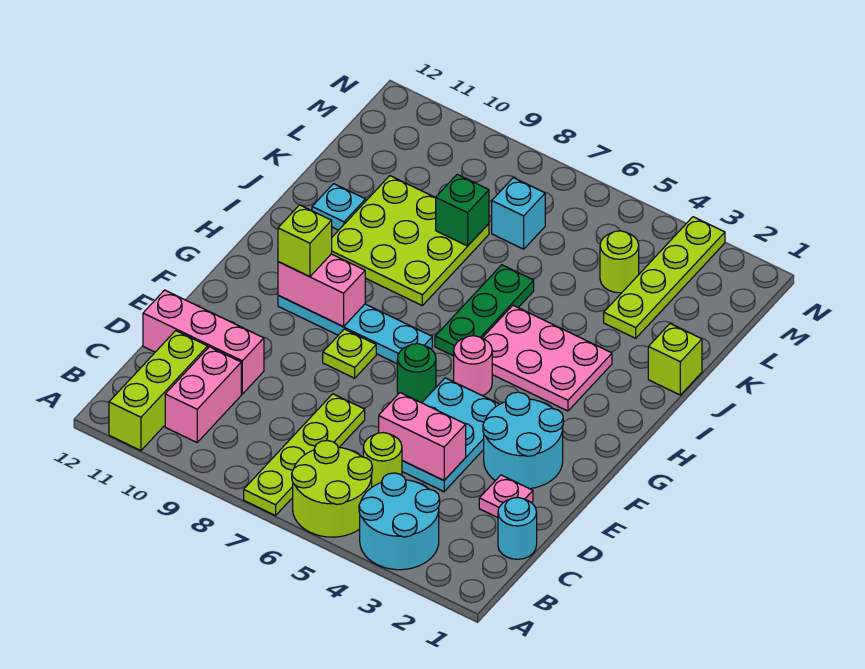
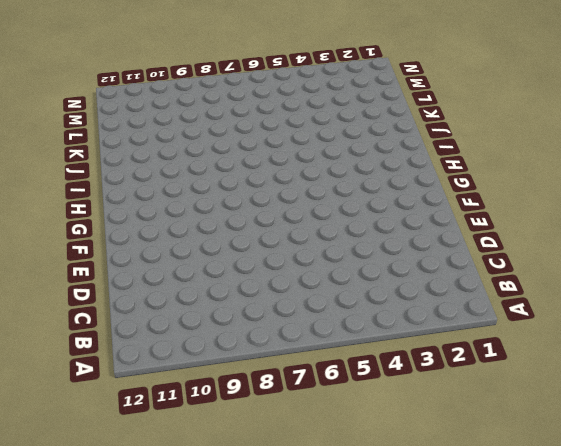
none -> cyan round brick A3:B4 level 1
none -> lime round brick A5:B6 level 1
none -> lime plate A7:D7 level 1

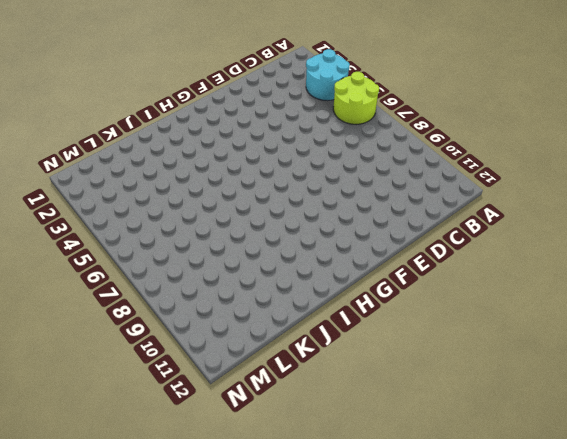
none -> lime plate A7:D7 level 1
none -> lime brick A11:C11 level 1
none -> pink brick B10:C10 level 1

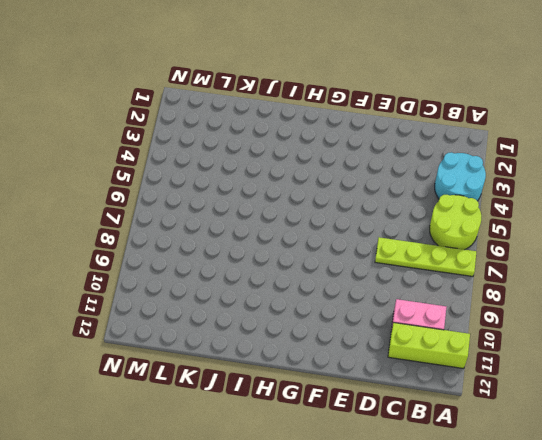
none -> cyan round brick C1 level 1
none -> lime round brick C5 level 1
none -> pink plate D2 level 1

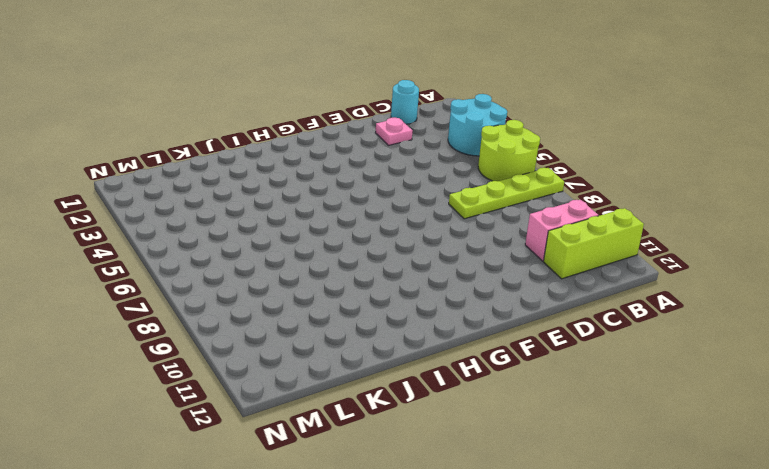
none -> lime round brick C5 level 1
none -> cyan plate D4:F5 level 1
none -> pink brick D10:D12 level 1

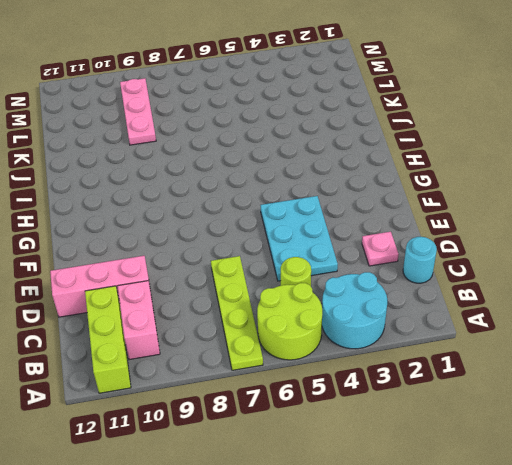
pink plate K9:M9 level 1 -> lime plate I8:K10 level 1
none -> cyan round brick E2:F3 level 1
none -> green round brick F6 level 1
none -> lime plate F8 level 1

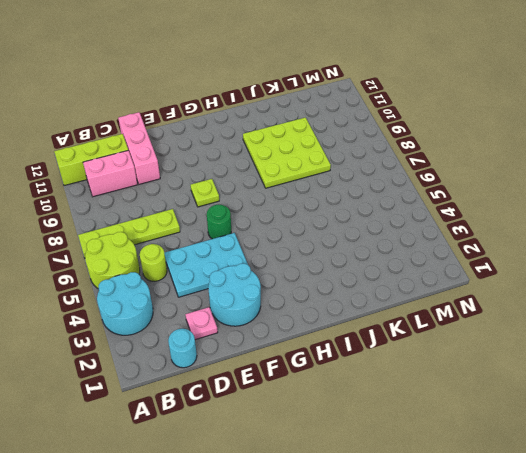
none -> pink round brick G5 level 1
none -> cyan plate G7:G10 level 1
none -> pink plate H3:I5 level 1

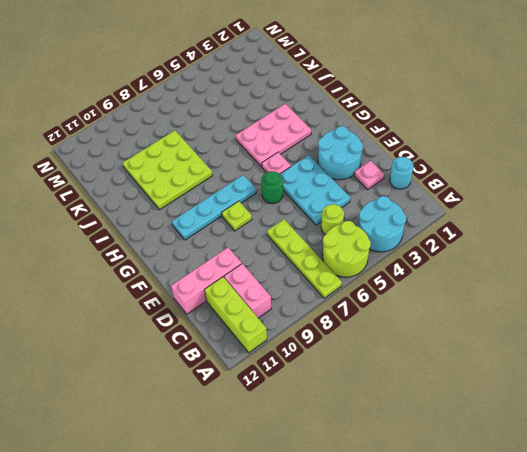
pink plate G5 level 1 -> pink round brick G5 level 1
none -> green plate H6:J6 level 1
none -> lime brick J1 level 1
none -> cyan plate J11 level 1

